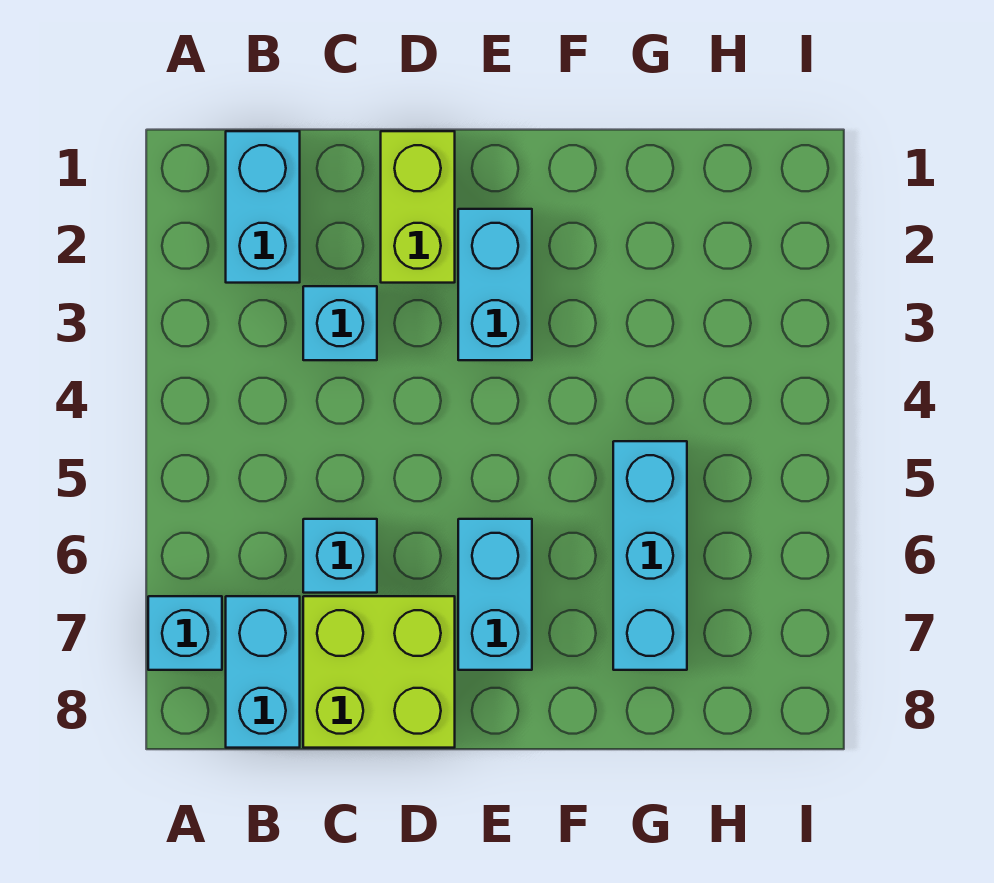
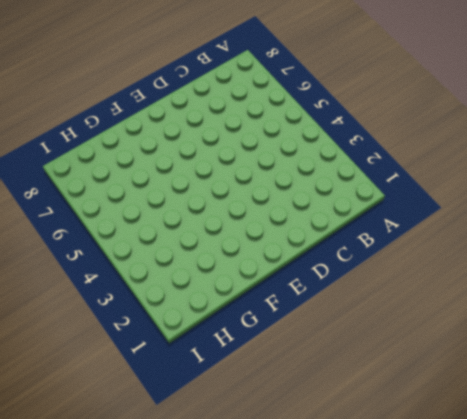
none -> cyan brick A7 level 1
none -> cyan brick B1:B2 level 1

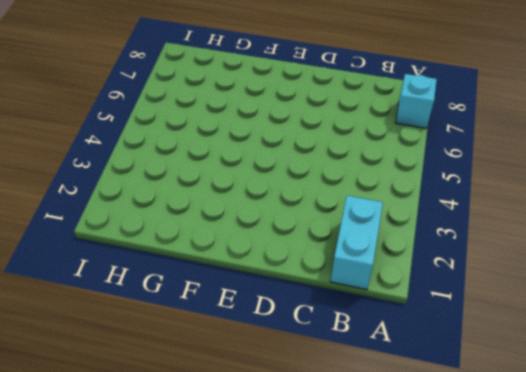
none -> cyan brick B7:B8 level 1
none -> cyan brick C3 level 1

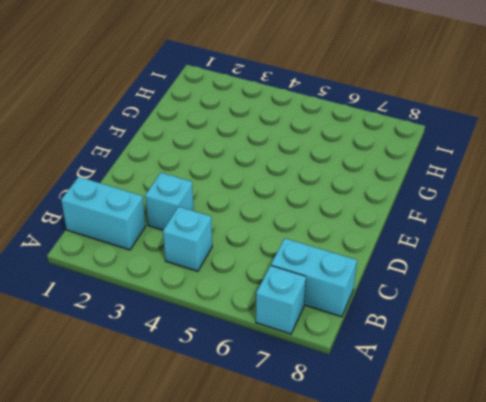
cyan brick B4 level 1 -> cyan brick C6 level 1
none -> lime brick C7:D8 level 1
none -> lime brick D1:D2 level 1

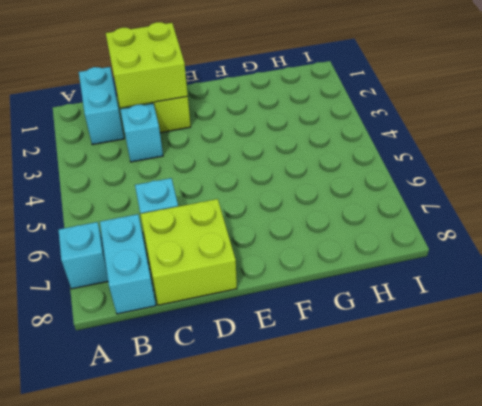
lime brick C1:D2 level 2 -> none
none -> cyan brick E2:E3 level 1
none -> cyan brick E6:E7 level 1

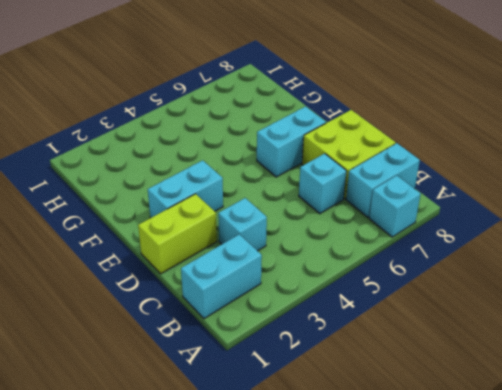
none -> cyan brick G5:G7 level 1

